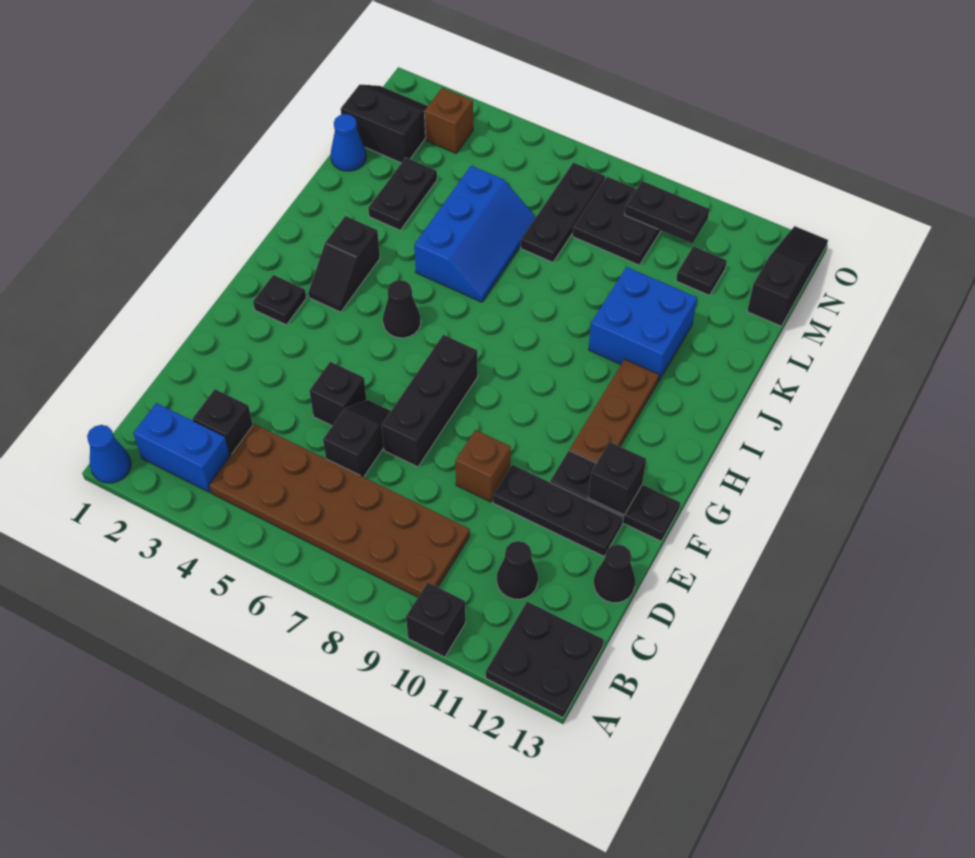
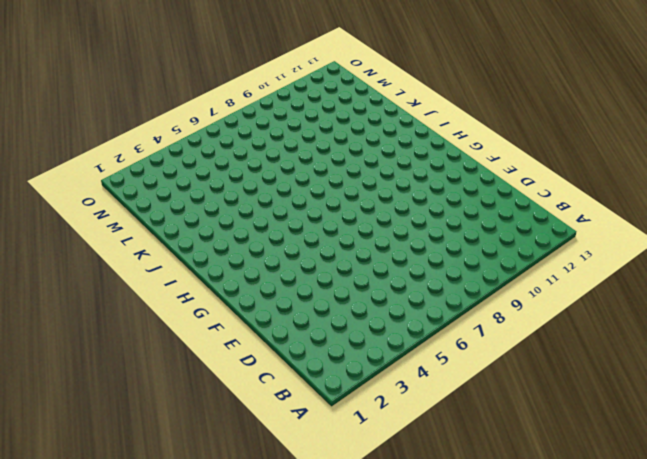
none -> blue cone A1 level 1
none -> black brick A10 level 1
none -> black plate A12:B13 level 1
none -> blue brick B2:B3 level 1

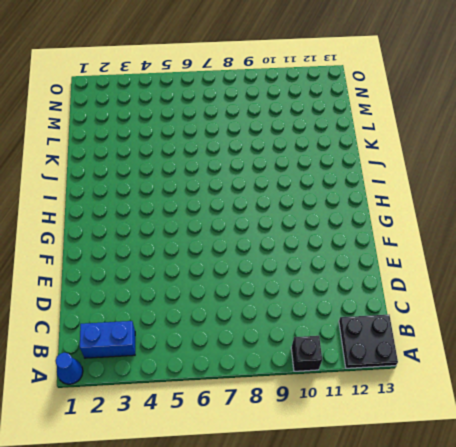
none -> brown plate B4:C9 level 1
none -> black brick C3 level 1
none -> black cone C11 level 1
none -> black slope D6:E6 level 1 top D

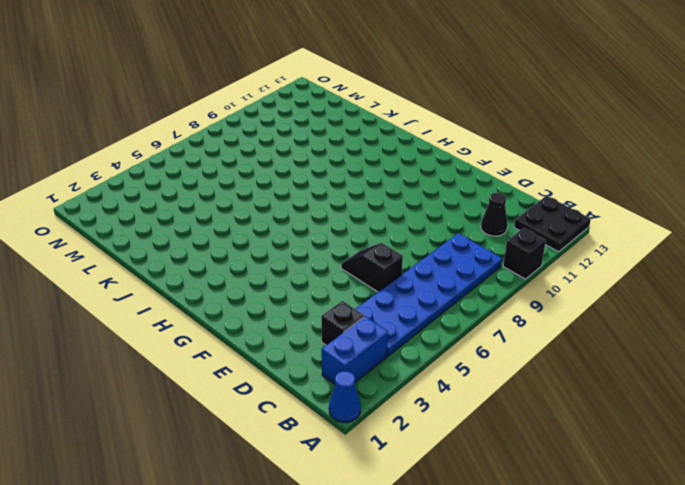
blue plate B4:C9 level 1 -> brown plate B4:C9 level 1
none -> black cone D13 level 1
none -> black brick E5 level 1
none -> black brick E7:G7 level 1
none -> brown brick E9 level 1

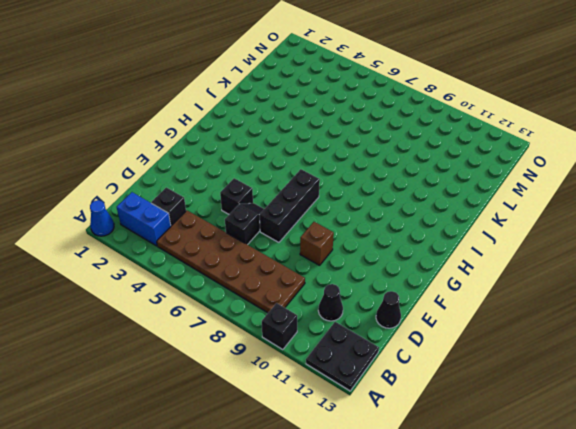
none -> black plate E10:E12 level 1
none -> black plate F11:F13 level 1
none -> black plate G2 level 1
none -> brown plate G11:I11 level 1

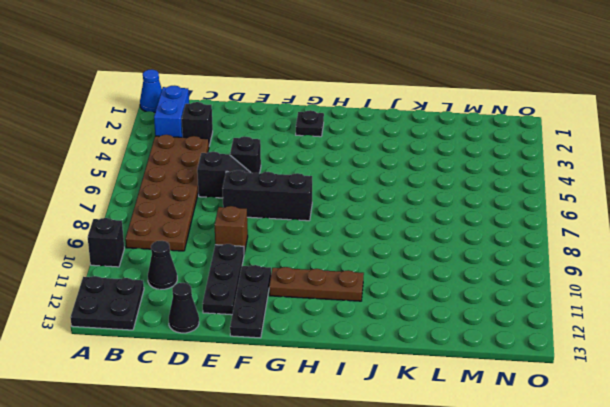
none -> black slope H3:I3 level 1 top I
none -> black cone H5 level 1
none -> blue slope J5:L6 level 1 top 5
none -> blue brick J10:K11 level 1

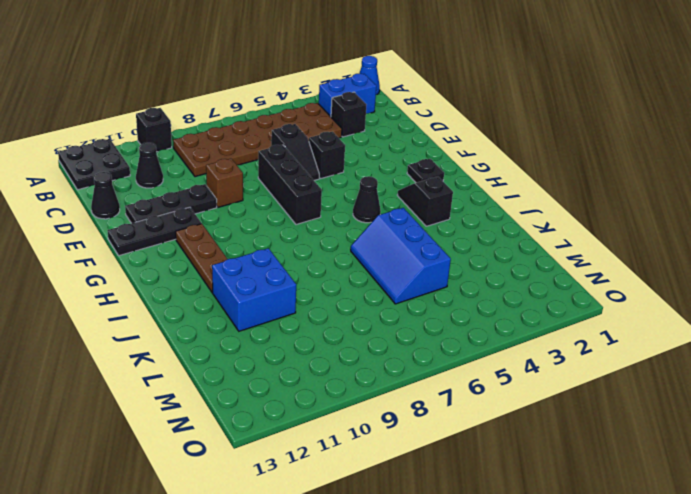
none -> black plate K3:L3 level 1
none -> blue cone L1 level 1
none -> black plate L7:N7 level 1
none -> black slope M1:N2 level 1 top M

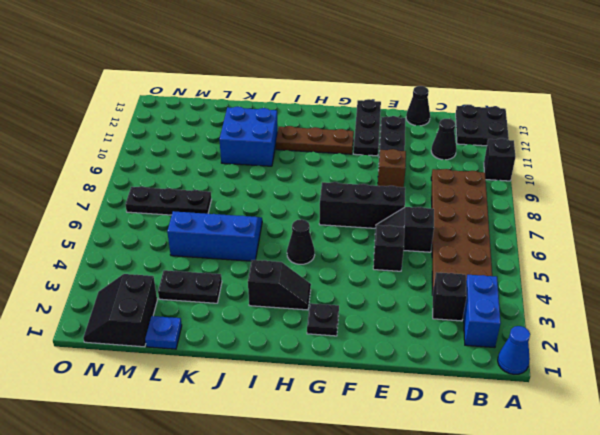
blue plate L1 level 1 -> blue cone L1 level 1
none -> black plate M8:N9 level 1
none -> black plate M11 level 1
none -> black slope M13:O13 level 1 top M
none -> brown brick N3 level 1

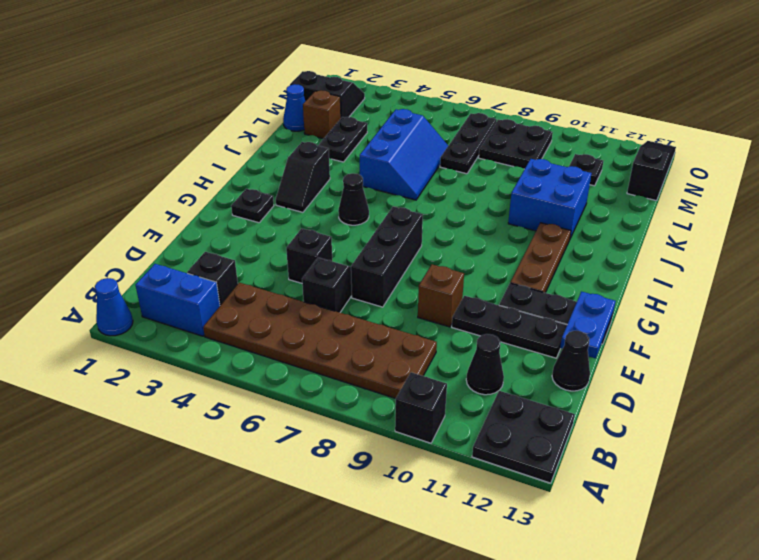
blue plate E13:F13 level 2 -> none
brown brick L2 level 1 -> brown brick N3 level 1
none -> black brick F12 level 2
none -> black plate N9:N10 level 2

